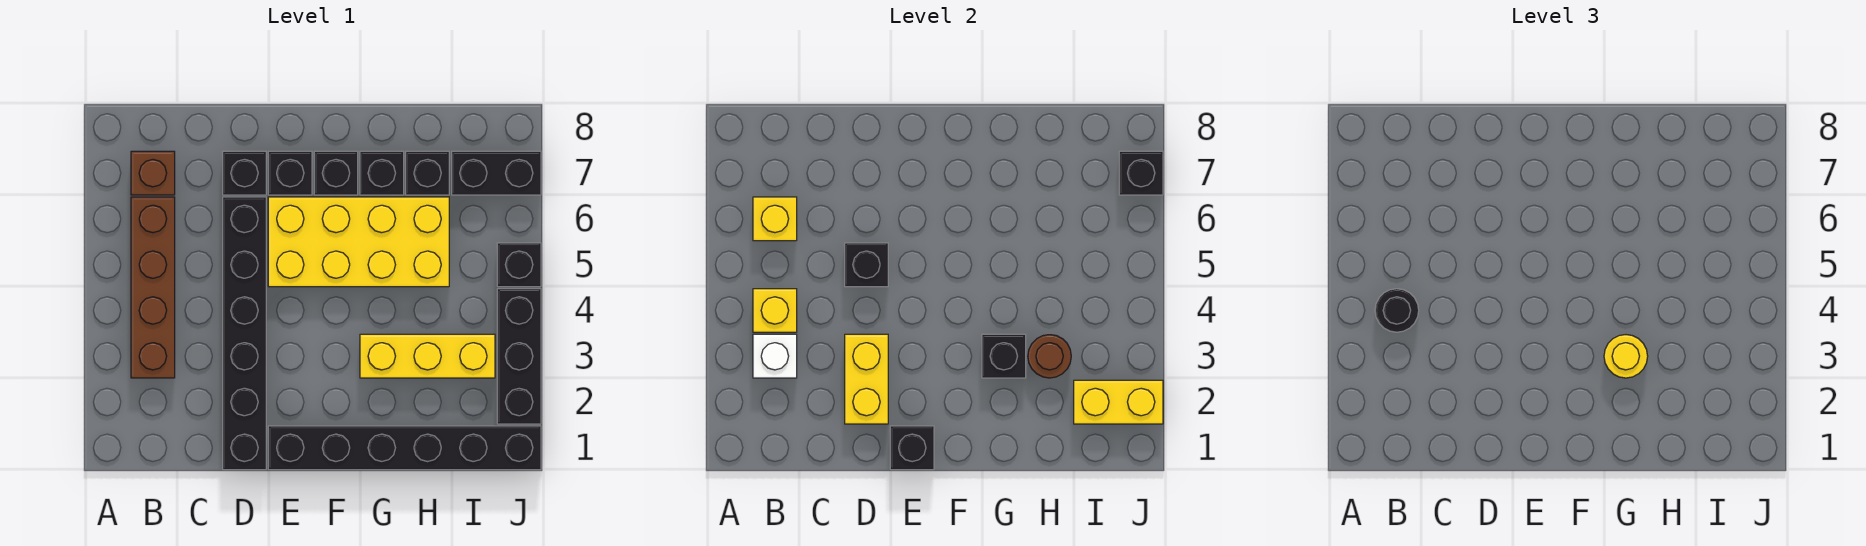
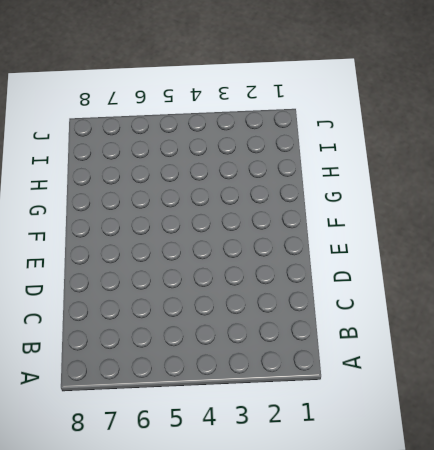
none -> brown brick B3:B6 level 1
none -> brown brick B7 level 1
none -> black brick D1:D6 level 1

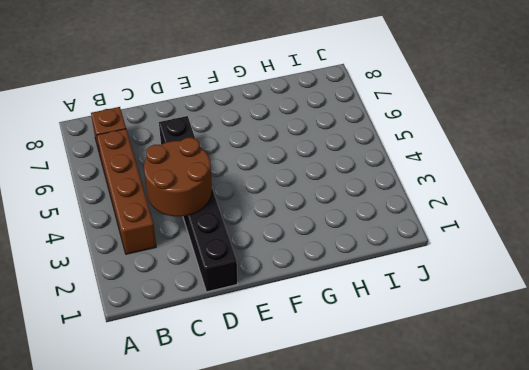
brown round brick C3:D4 level 2 -> yellow brick D2:D3 level 2
none -> black brick D7 level 1
none -> black brick E1:J1 level 1
none -> yellow brick E5:H6 level 1

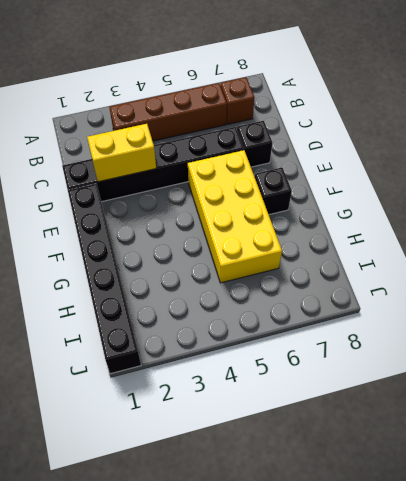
none -> black brick E7 level 1
none -> yellow brick G3:I3 level 1
none -> black brick G7 level 1

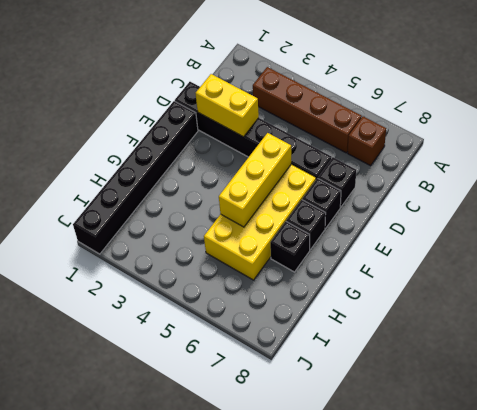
yellow brick E5:G5 level 2 -> yellow brick G3:I3 level 1
none -> black brick H7 level 1
none -> black brick I7:J7 level 1
none -> black brick J2:J4 level 1

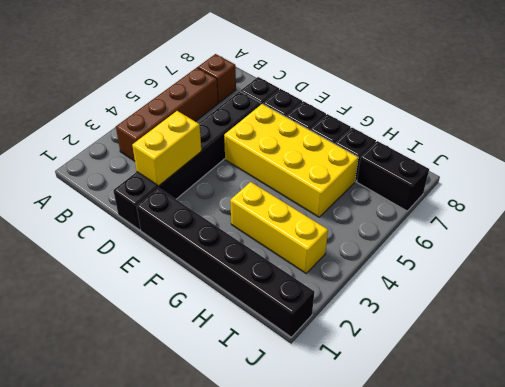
none -> black brick J2:J4 level 1
none -> black brick J5 level 1
none -> white brick B3 level 2

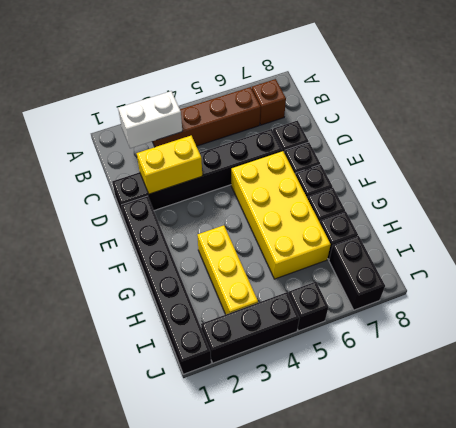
white brick B2:B3 level 2 -> white brick B3 level 2
none -> yellow brick B4 level 2
none -> yellow brick B6 level 2
none -> black brick D5 level 2

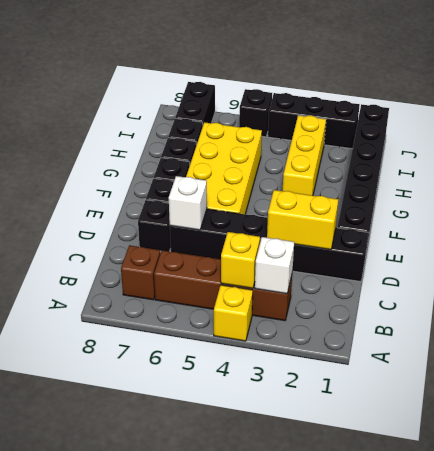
yellow brick A4 level 1 -> yellow brick B6 level 2
white brick D6 level 2 -> none
none -> black brick D5 level 2
none -> black brick E1 level 2
none -> black brick G3 level 2

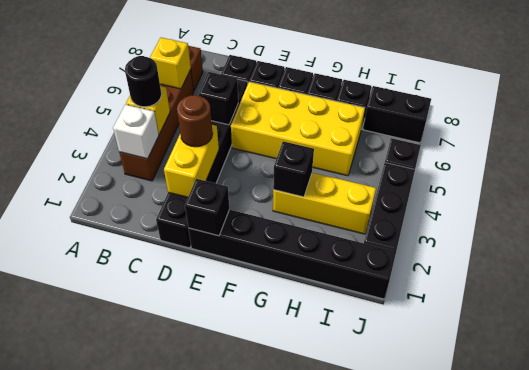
brown round brick D3 level 3 -> brown round brick H3 level 2
none -> yellow brick I2:J2 level 2
none -> black brick J7 level 2
none -> yellow round brick G3 level 3

